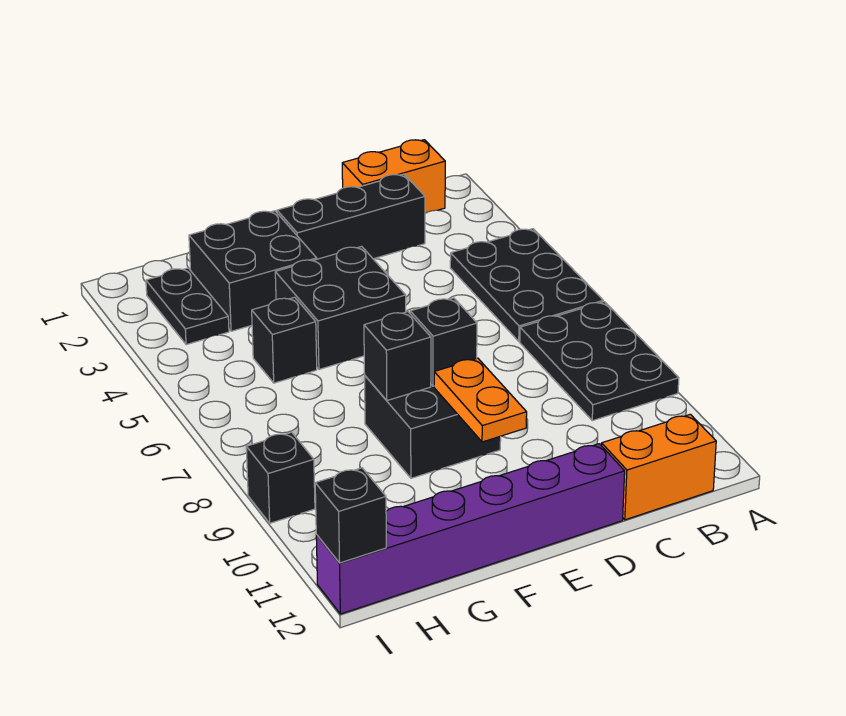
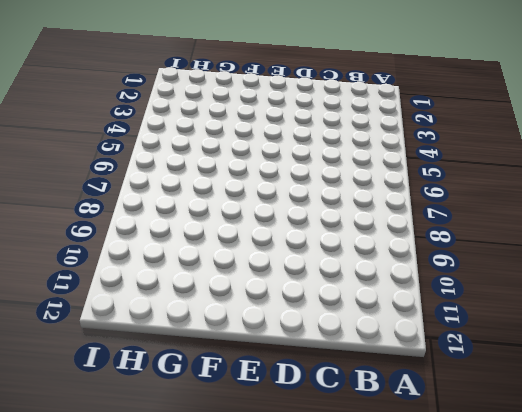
none -> black plate A4:B6 level 1
none -> black plate A7:B9 level 1
none -> orange brick B1:C1 level 1

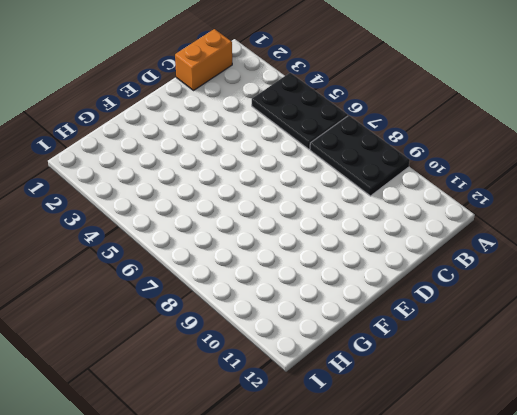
none -> orange brick B12:C12 level 1
none -> black brick C2:E2 level 1
none -> purple brick D12:I12 level 1

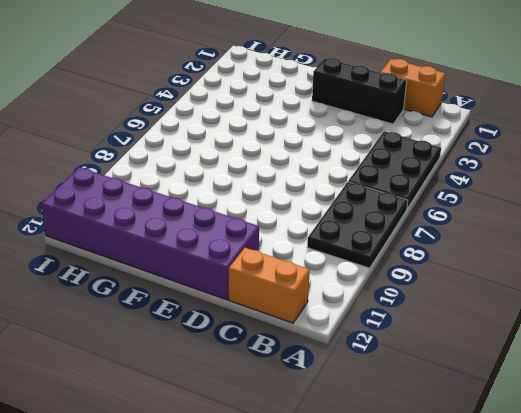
purple brick D11:I12 level 1 -> purple brick D12:I12 level 1
none -> black brick E4:F5 level 1
none -> black brick E8:F9 level 1
none -> black brick F2:G3 level 1

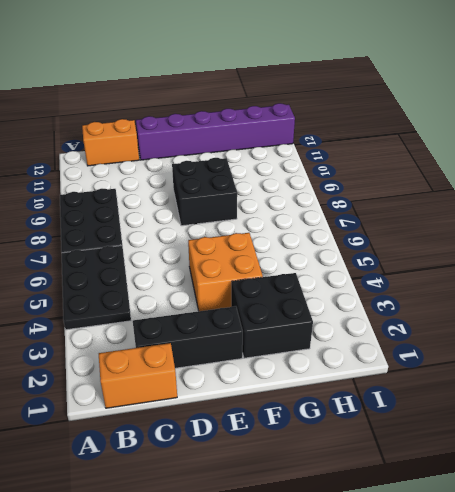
orange brick E4:F5 level 1 -> black brick E4:F5 level 1
none -> black brick G5 level 1
none -> black plate H2:H3 level 1
none -> black brick I9 level 1

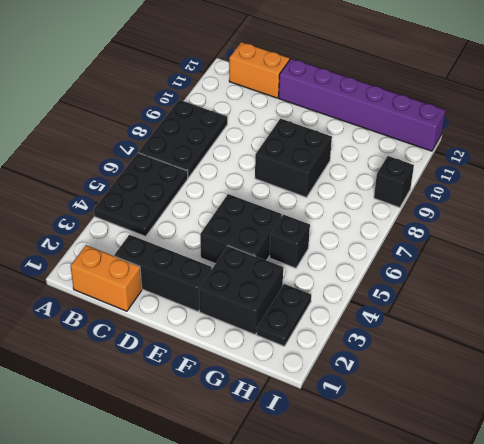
none -> black brick E8 level 2
none -> orange plate E9:E10 level 2
none -> black brick F8 level 2

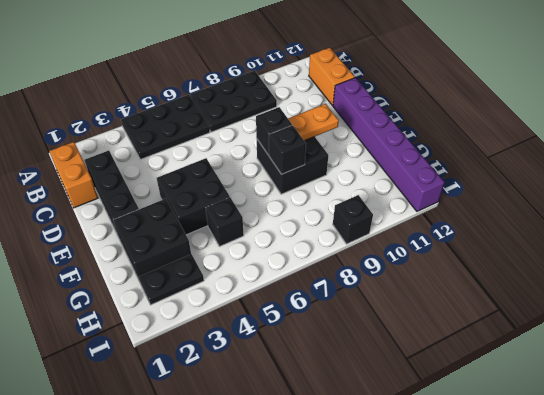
none -> black brick I12 level 2

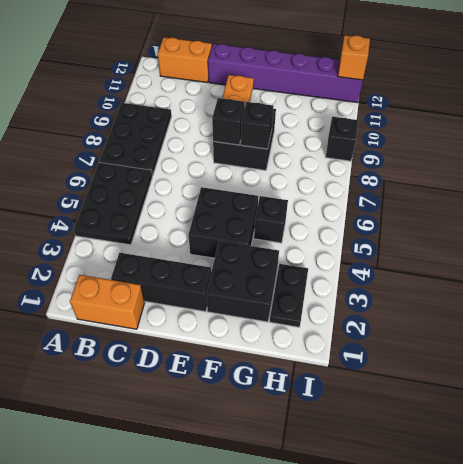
orange brick I12 level 2 -> black brick I12 level 2

